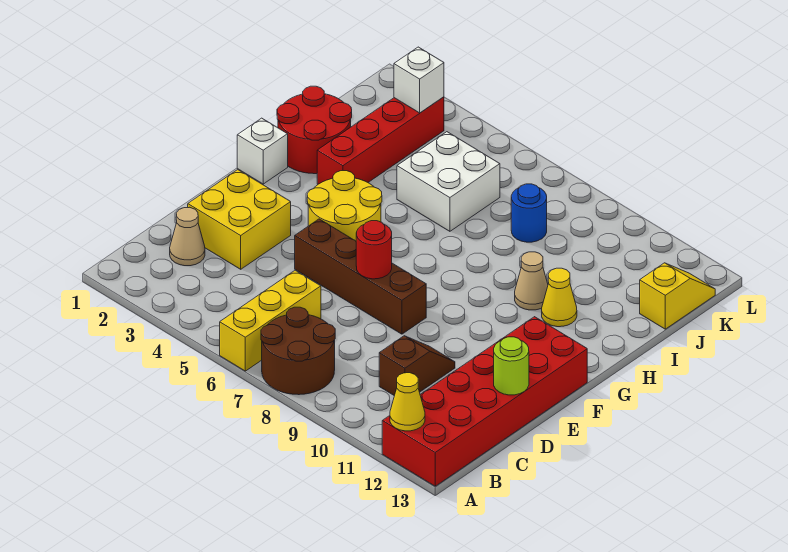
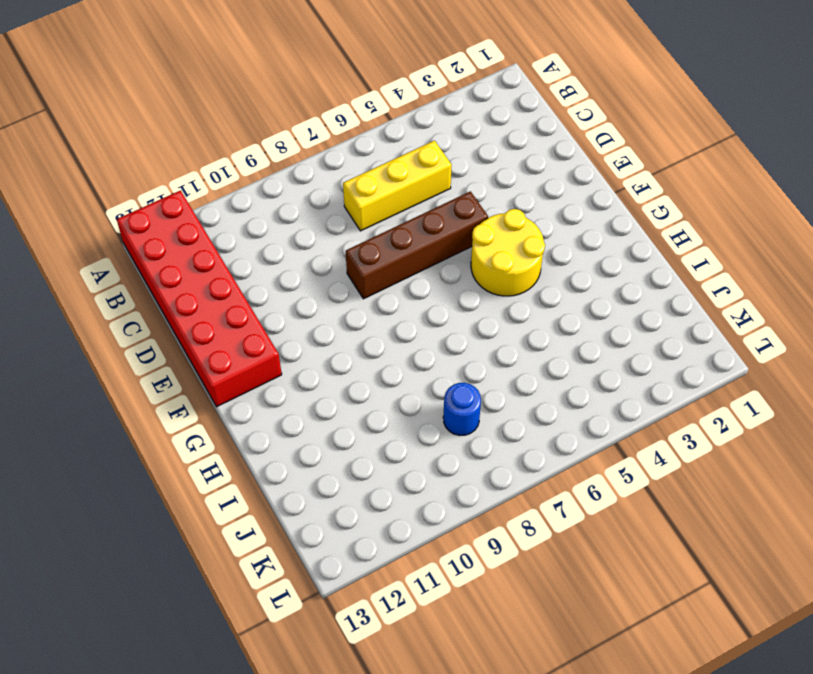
yellow brick C5:C7 level 1 -> yellow brick A6:C6 level 1
none -> brown round brick A7:B8 level 1
none -> tan cone C2 level 1
none -> brown slope C10:D10 level 1 top C

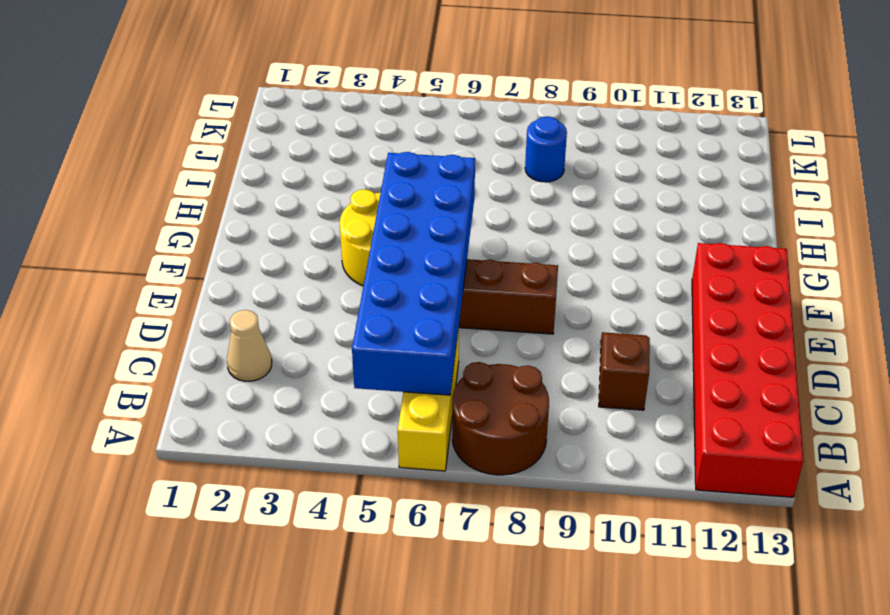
blue brick B5:G6 level 2 -> none
none -> yellow brick D2:E3 level 1
none -> white brick G1 level 1
none -> red round brick H1:I2 level 1

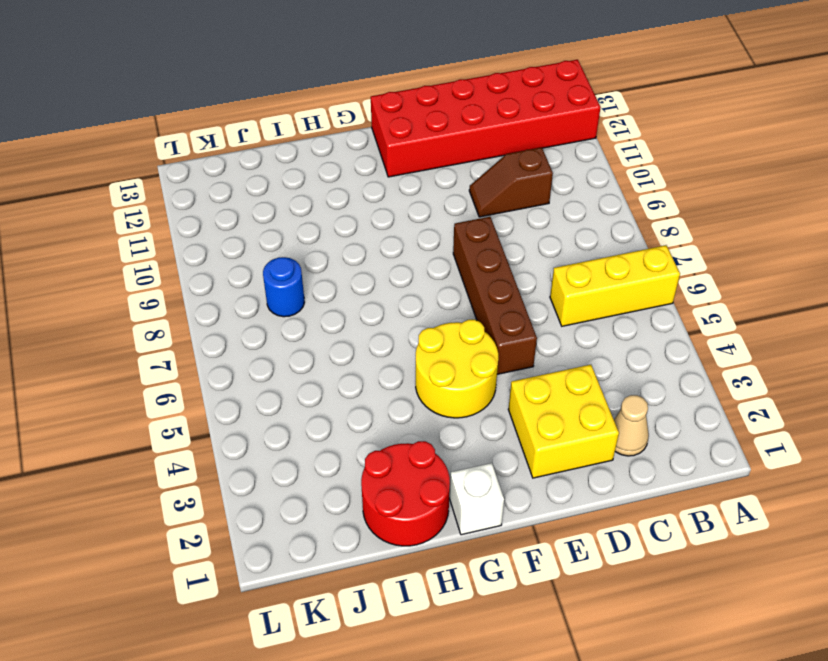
none -> brown round brick A7:B8 level 1
none -> red brick H3:K3 level 1
none -> tan cone H10 level 1

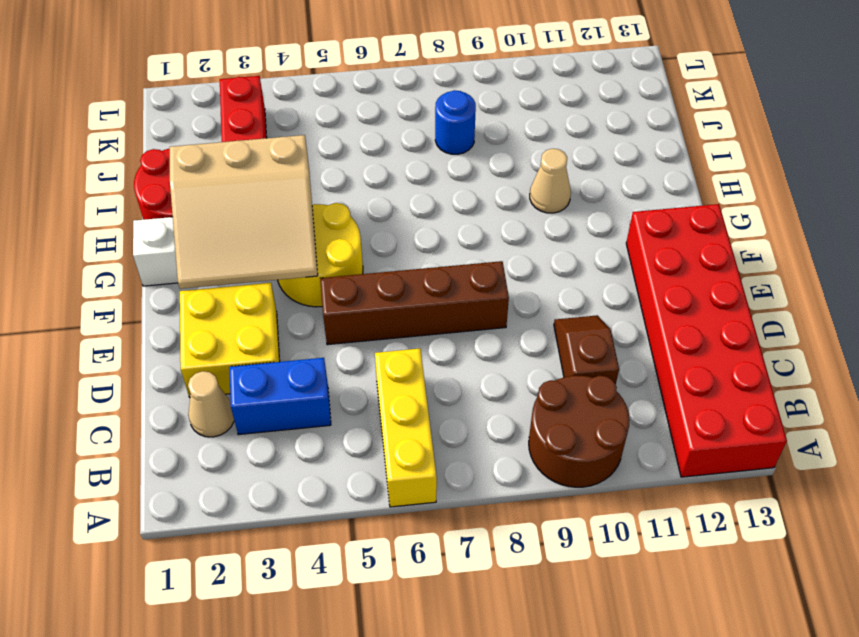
brown round brick A9:B10 level 1 -> brown round brick A7:B8 level 1
blue brick C3:C4 level 1 -> none
tan slope F2:H4 level 2 top H -> none
none -> yellow cone H11 level 1
none -> white brick I5:J6 level 1
none -> yellow slope J13:K13 level 1 top J

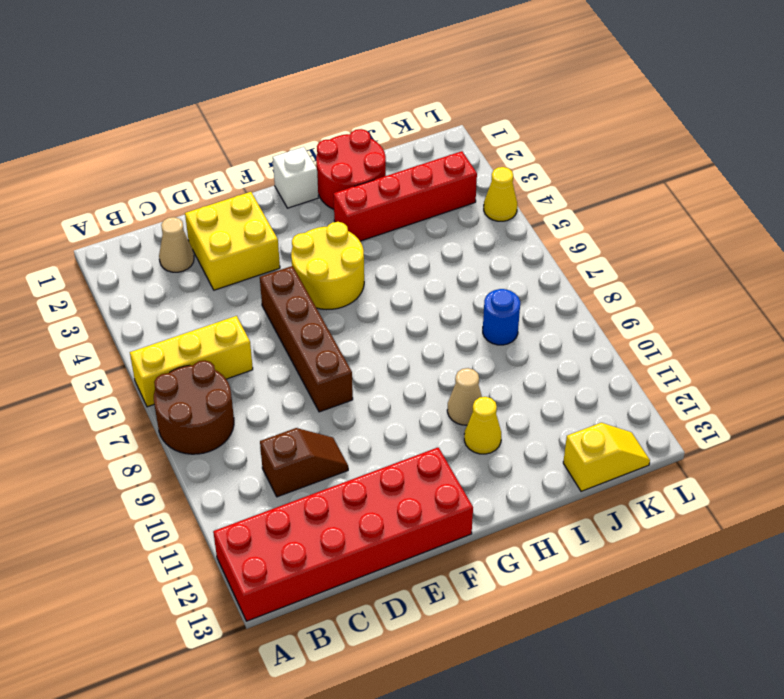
yellow cone L4 level 1 -> yellow cone A12 level 2
none -> white brick I5:J6 level 1
none -> lime round brick D13 level 2
none -> red round brick E7 level 2

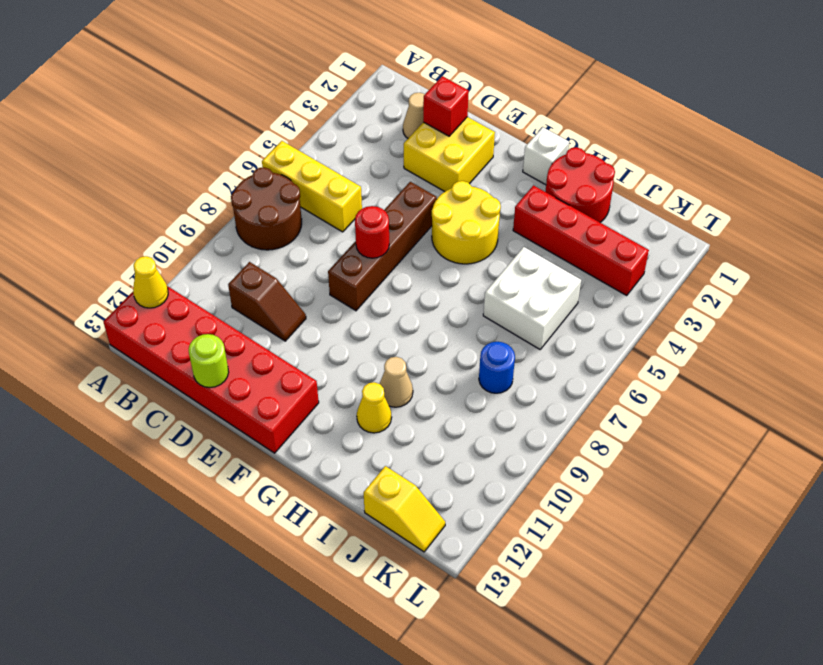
red brick D2 level 2 -> none
none -> white brick K3 level 2

